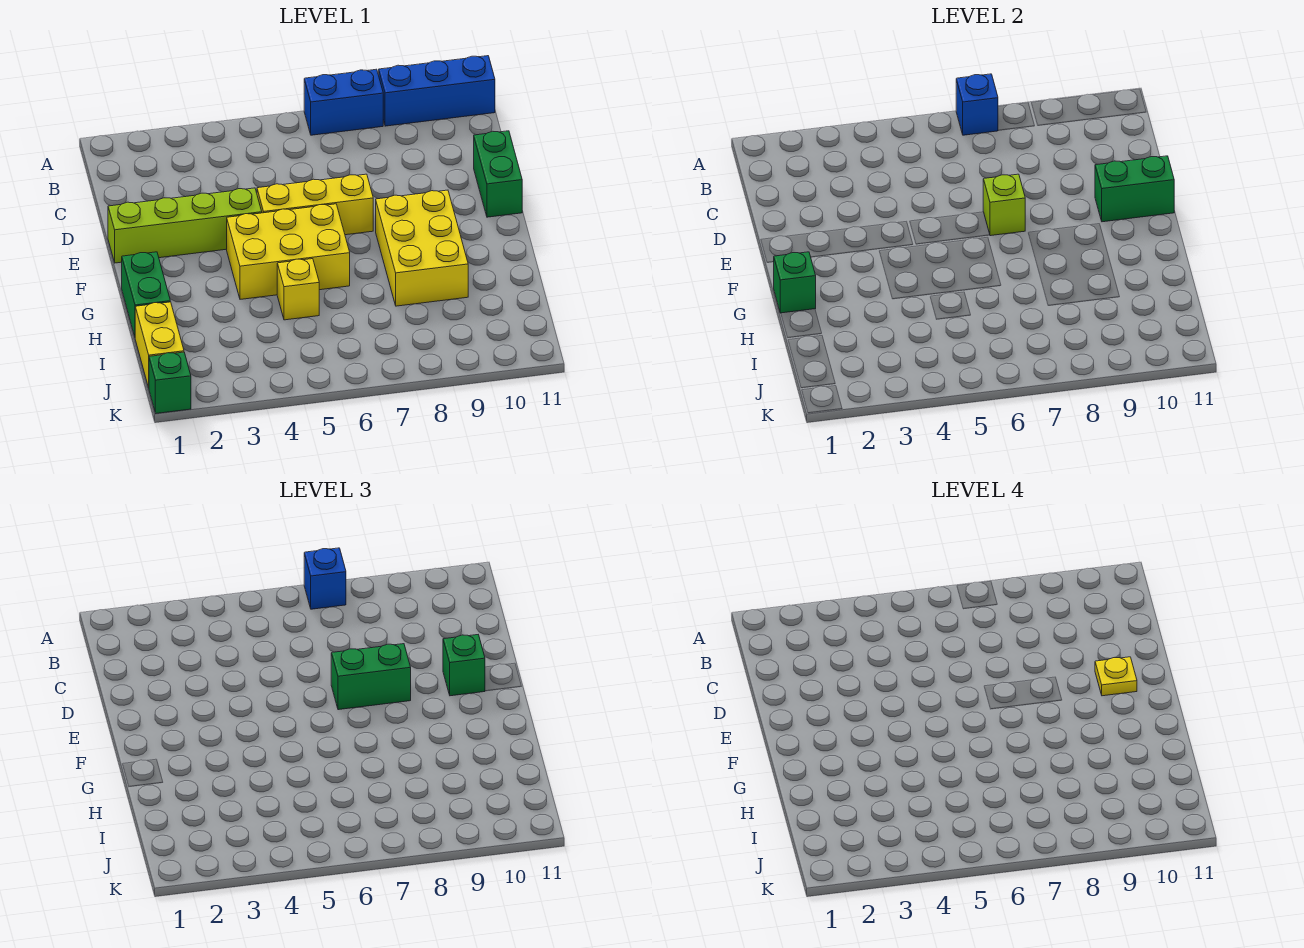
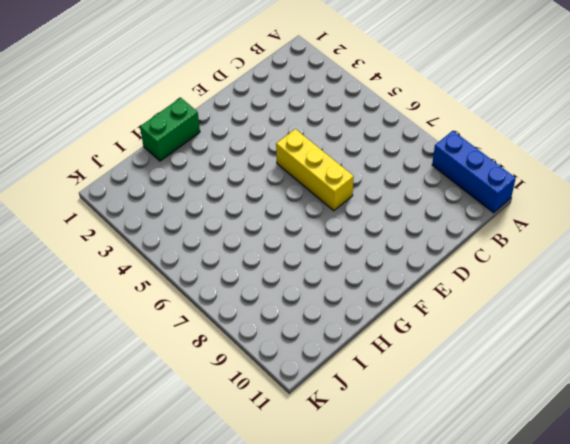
none -> blue brick A7:A8 level 1
none -> green brick D11:E11 level 1
none -> lime brick E1:E4 level 1

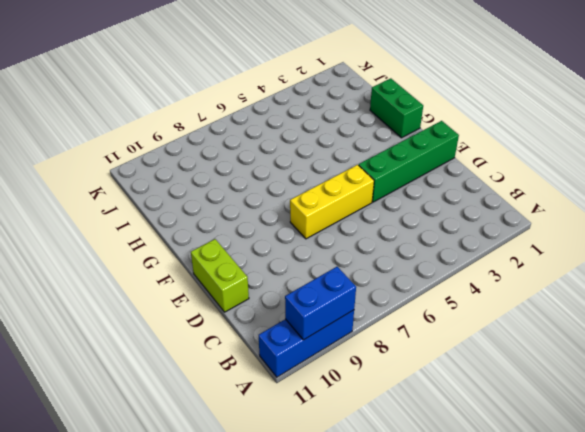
blue brick A9:A10 level 2 -> blue brick A7:A8 level 1
lime brick D11:E11 level 1 -> green brick D11:E11 level 1
green brick E1:E4 level 1 -> lime brick E1:E4 level 1
none -> yellow brick F4:G6 level 1
none -> yellow brick F8:H9 level 1
none -> yellow brick H5 level 1

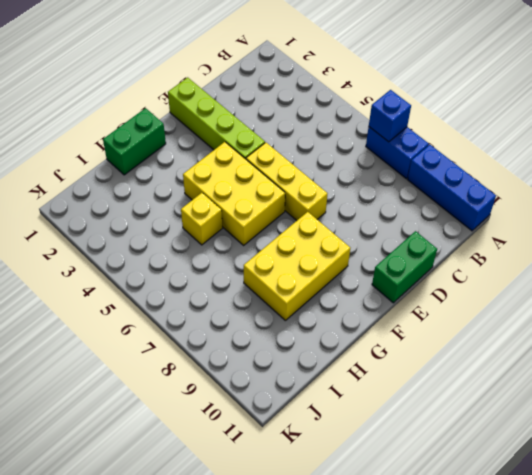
none -> yellow brick I1:J1 level 1
none -> green brick K1 level 1
none -> lime brick E7 level 2

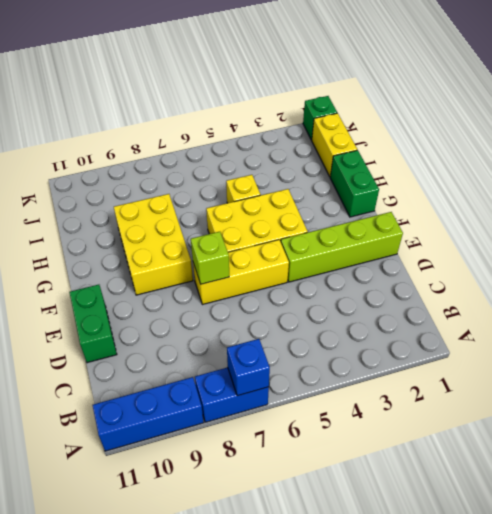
none -> green brick E10:E11 level 2
none -> green brick G1 level 2
none -> blue brick A7 level 3

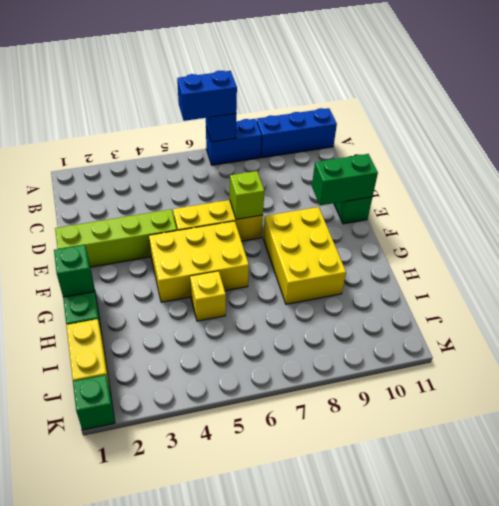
blue brick A6:A7 level 3 -> blue brick A7 level 3
none -> green brick E7:E8 level 3
none -> green brick E10 level 3
none -> yellow plate E10 level 4

